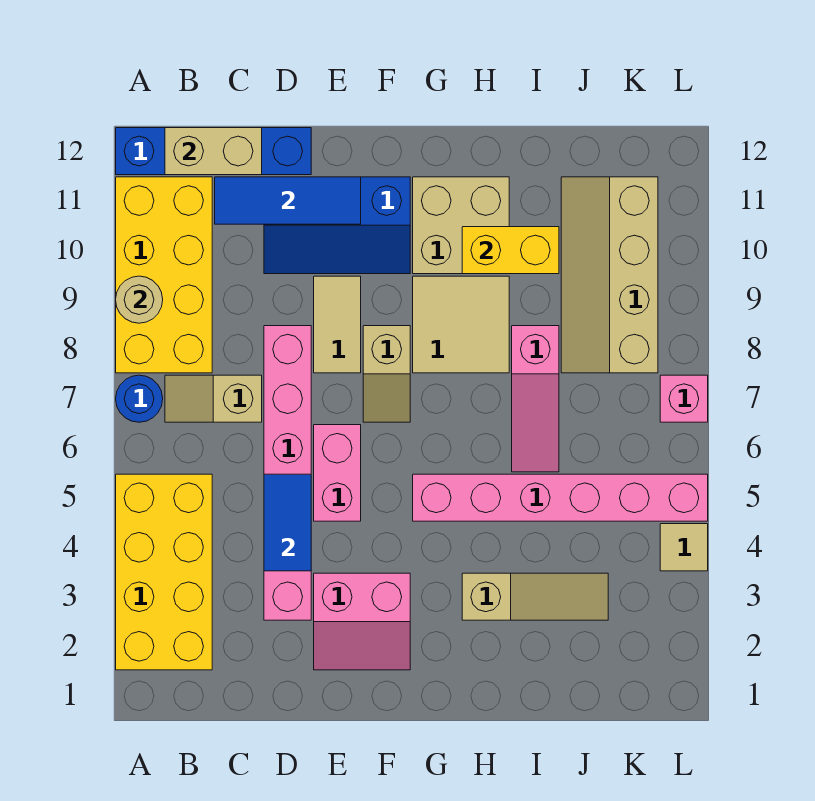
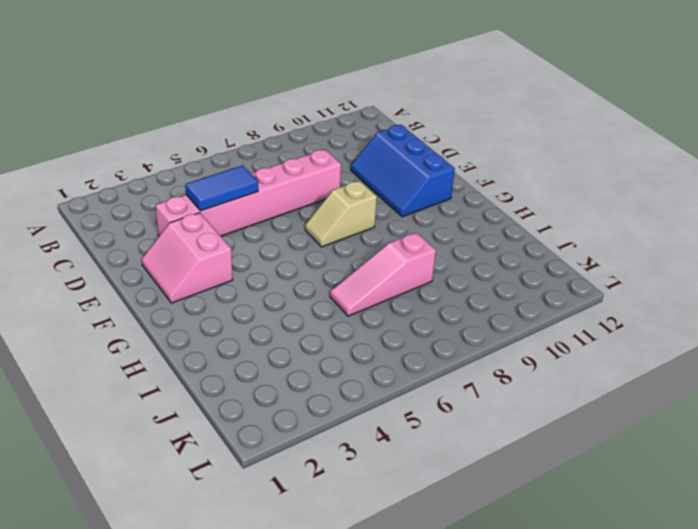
none -> yellow brick A2:B5 level 1
none -> blue round brick A7 level 1
none -> yellow brick A8:B11 level 1

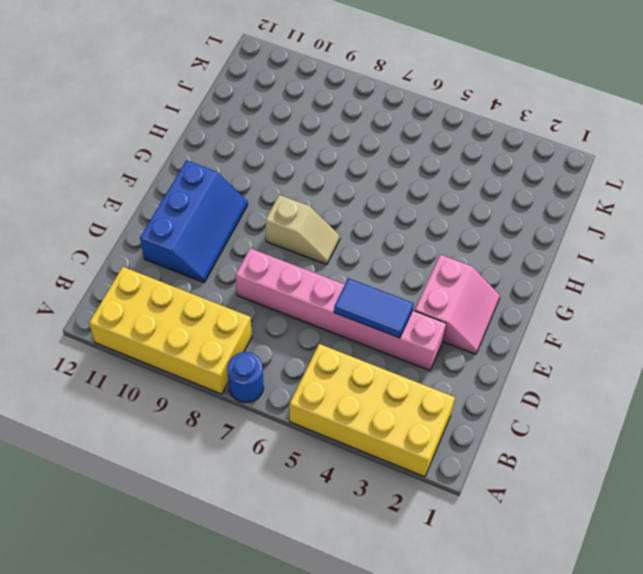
none -> blue brick A12:D12 level 1
none -> tan slope B7:C7 level 1 top C
none -> pink brick E5:E6 level 1

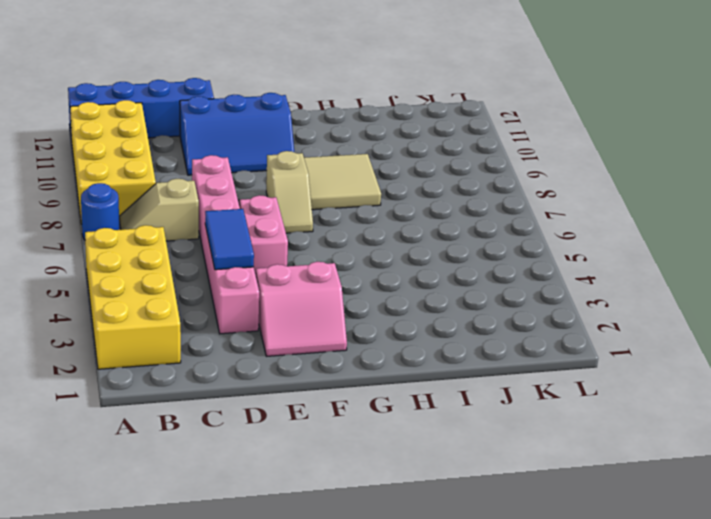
none -> tan tile E8:E9 level 1
none -> pink brick G5:L5 level 1
none -> tan brick G10:H11 level 1

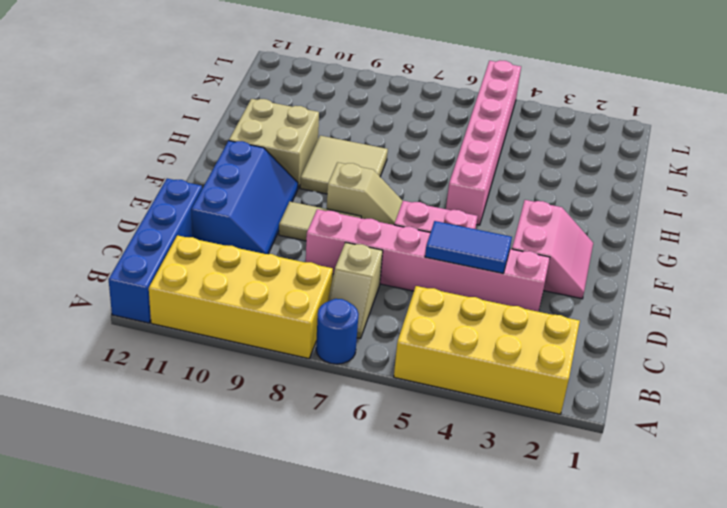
none -> tan slope H3:J3 level 1 top H
none -> pink slope I6:I8 level 1 top 8
none -> tan slope J8:K11 level 1 top K

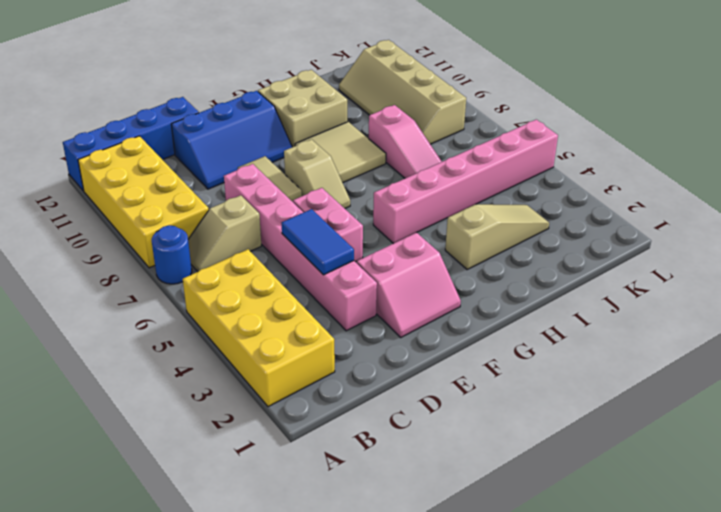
none -> tan tile L4 level 1
none -> pink brick L7 level 1
none -> tan round brick A9 level 2

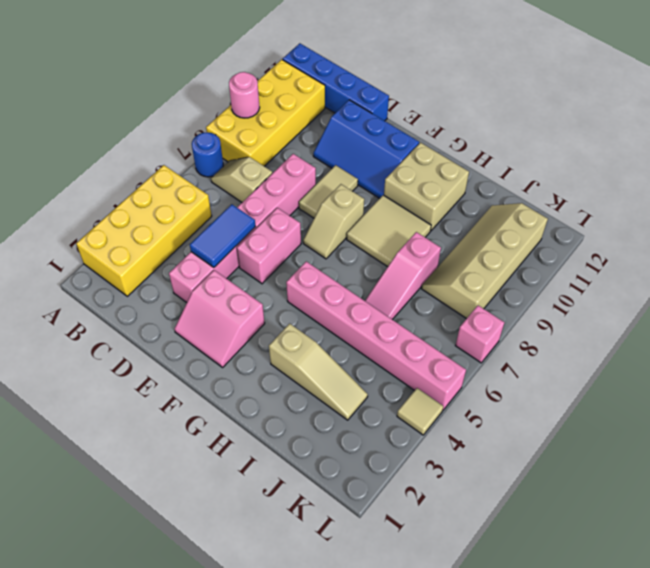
pink round brick A9 level 2 -> tan round brick A9 level 2
none -> tan brick B12:C12 level 2
none -> blue tile C11:E11 level 2
none -> yellow brick H10:I10 level 2

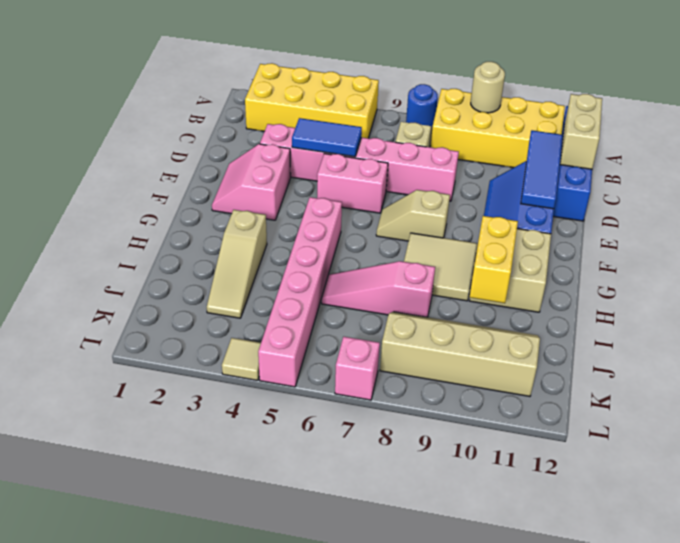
none -> tan tile E8:E9 level 1

